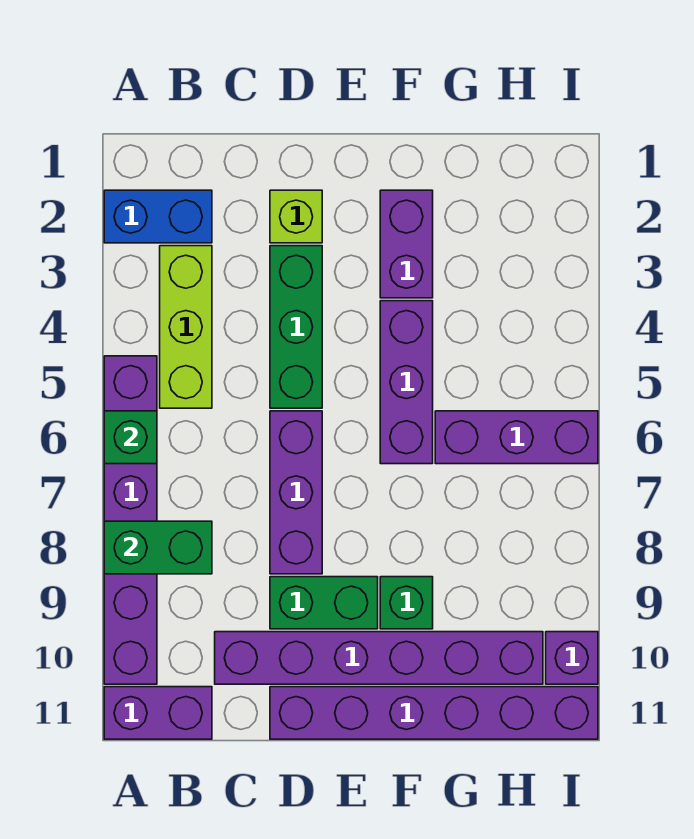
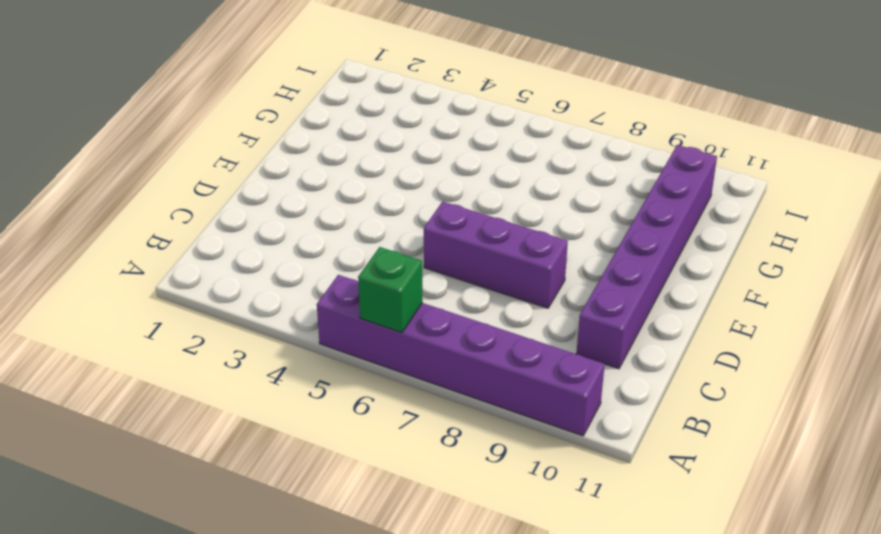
none -> blue brick A2:B2 level 1
none -> purple brick A11:B11 level 1
none -> lime brick B3:B5 level 1

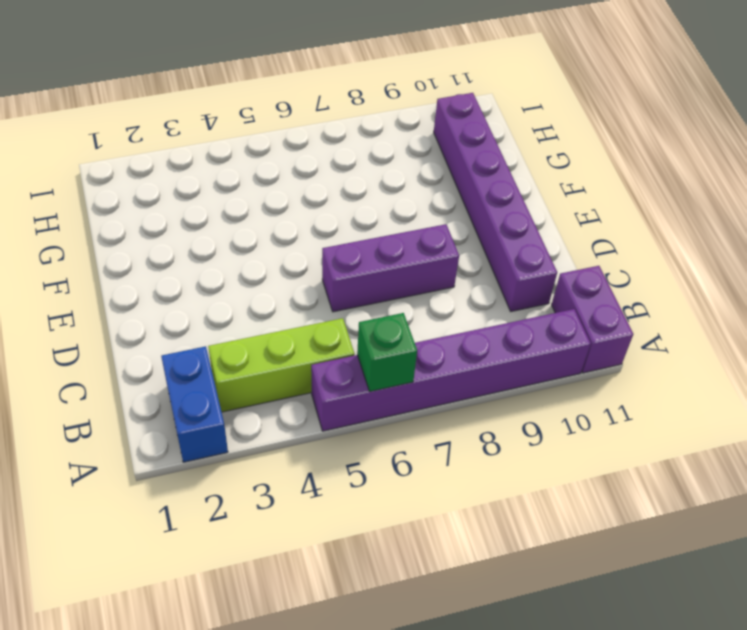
none -> lime brick D2 level 1
none -> green brick D3:D5 level 1
none -> green brick D9:E9 level 1

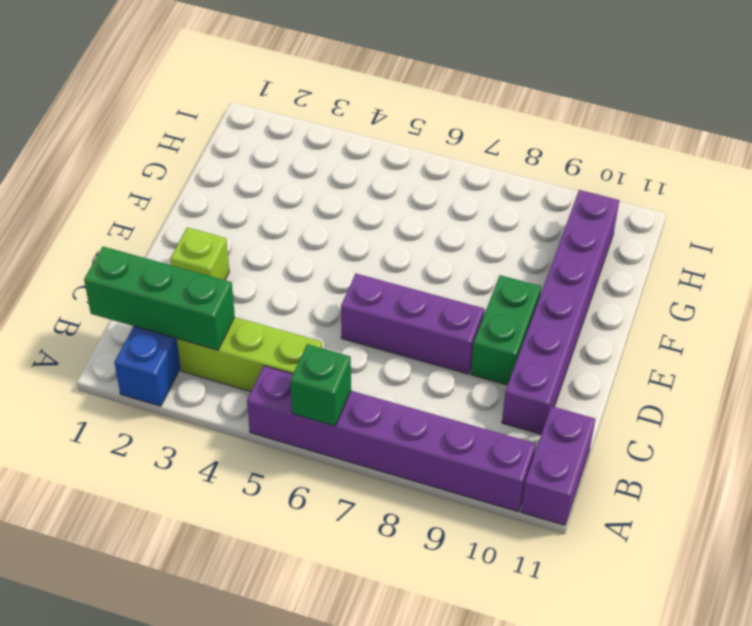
green brick B1:B3 level 2 -> green brick D3:D5 level 1
none -> purple brick D11:I11 level 1
none -> purple brick F2:F3 level 1
none -> purple brick F4:F6 level 1

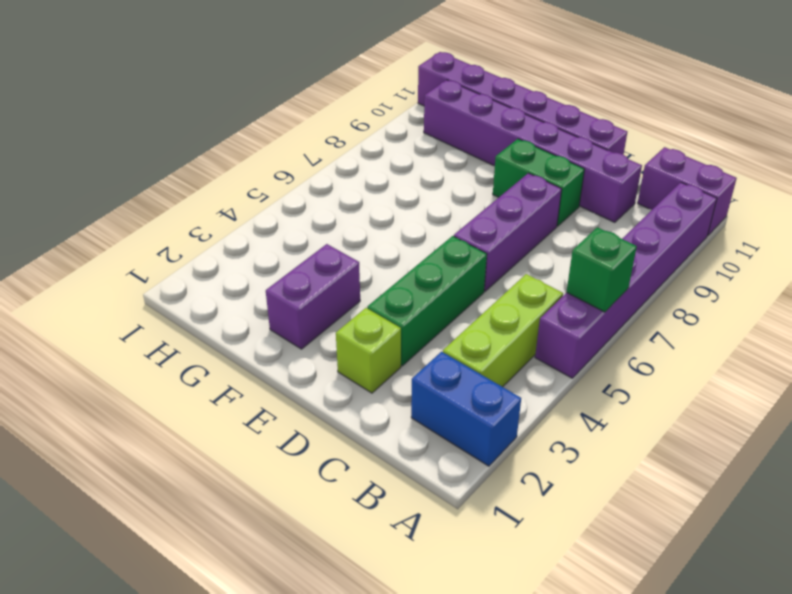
none -> purple brick F4:F6 level 1
none -> green brick F9 level 1
none -> purple brick G6:I6 level 1

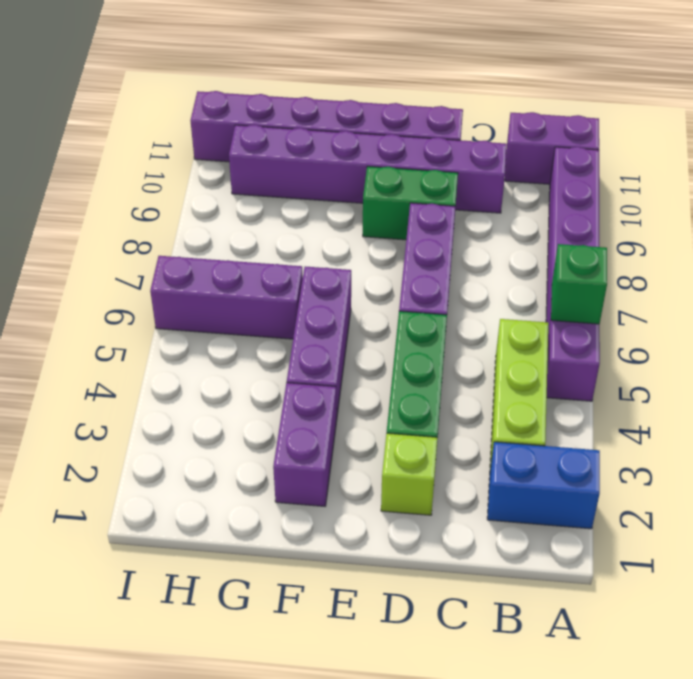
none -> green brick F9 level 1
none -> purple brick I10 level 1
none -> green brick A8:B8 level 2

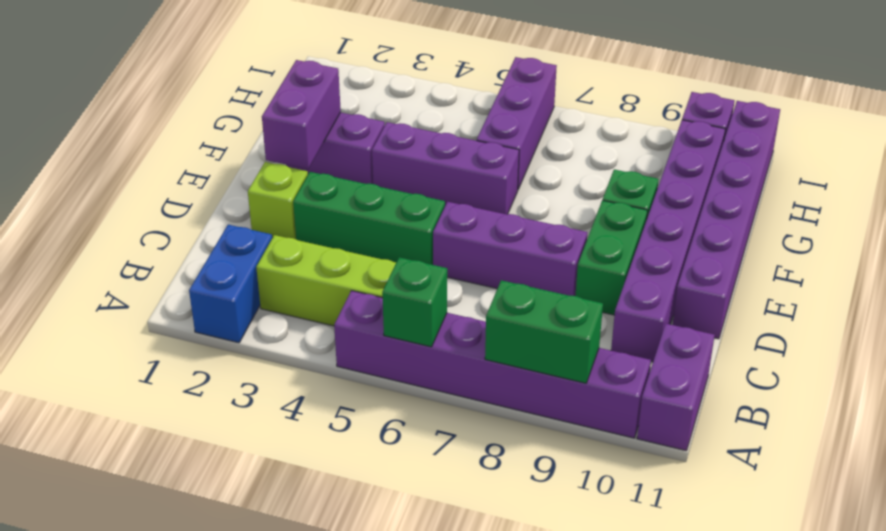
green brick A8:A9 level 2 -> green brick A8:B8 level 2
purple brick E2:F2 level 2 -> none

